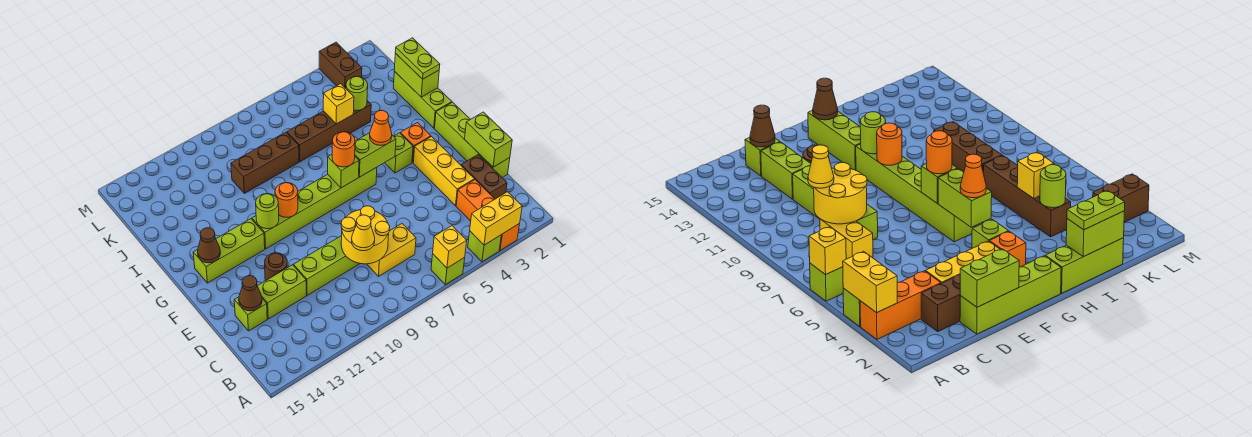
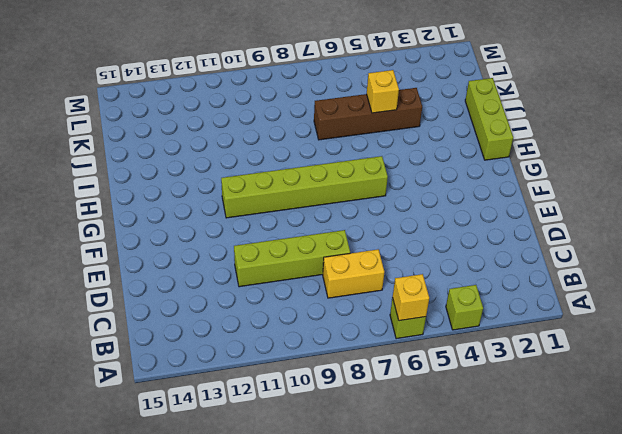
none -> orange brick A3:C3 level 1
none -> brown brick C2:D2 level 1
none -> lime brick D1:G1 level 1
none -> yellow brick D3:F3 level 1

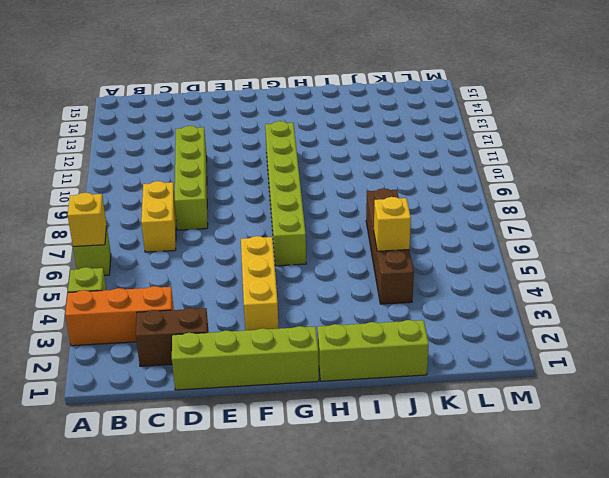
yellow brick F3:F5 level 1 -> yellow brick D3:F3 level 1
none -> lime brick D12:D13 level 1
none -> lime brick D14 level 1
none -> brown round brick E12 level 1
none -> orange brick G3 level 1

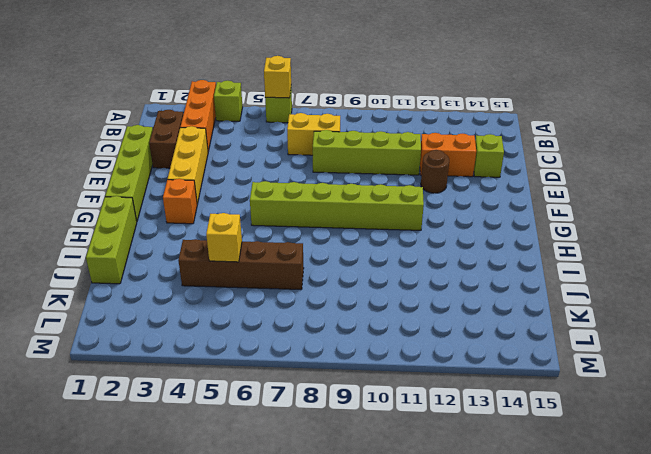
orange brick D12:D13 level 1 -> lime brick D12:D13 level 1
none -> lime brick G4 level 1
none -> lime brick G12:G14 level 1
none -> brown brick J8:J10 level 1
none -> brown brick L3:M3 level 1

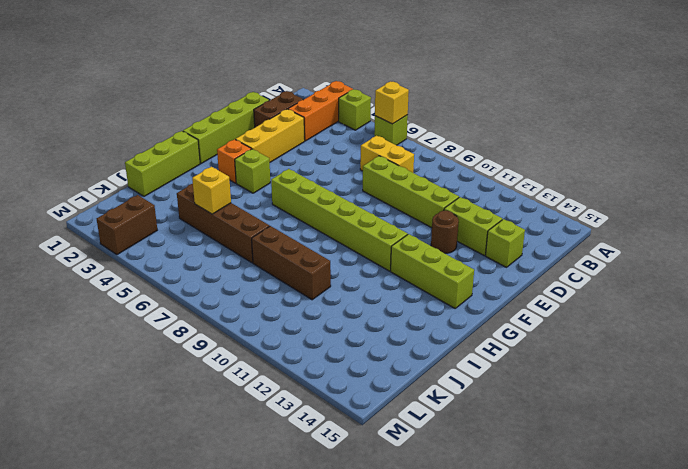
none -> yellow brick A3:A4 level 2
none -> yellow round brick C8:D9 level 2
none -> lime brick D1:E1 level 2
none -> brown cone D14 level 2

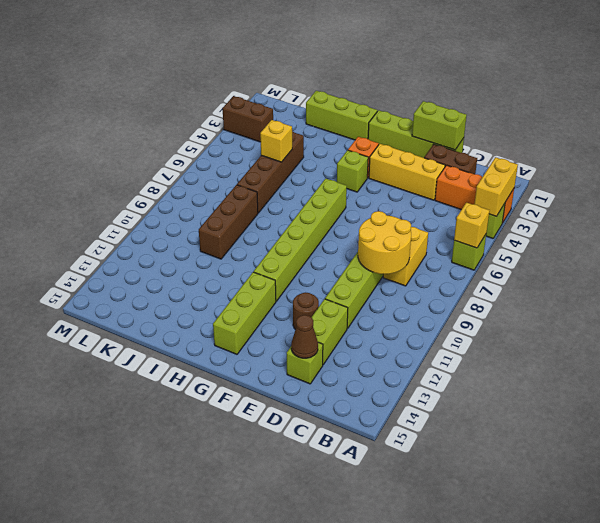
none -> lime brick G5:G6 level 2
none -> lime brick G7 level 2
none -> orange round brick G10 level 2
none -> lime round brick G11 level 2

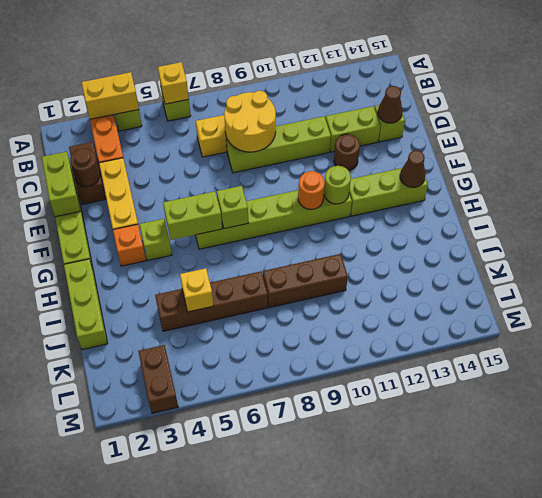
brown round brick D2 level 2 -> none
none -> lime brick I1:J1 level 2
none -> lime round brick J4 level 2
none -> yellow cone C9 level 3
none -> orange cone G5 level 3

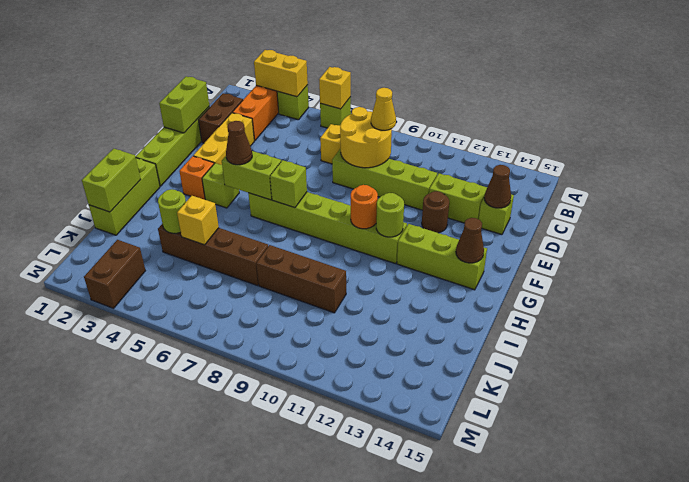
brown cone G5 level 3 -> orange cone G5 level 3
none -> orange round brick G7 level 3
none -> lime plate I1:J1 level 3

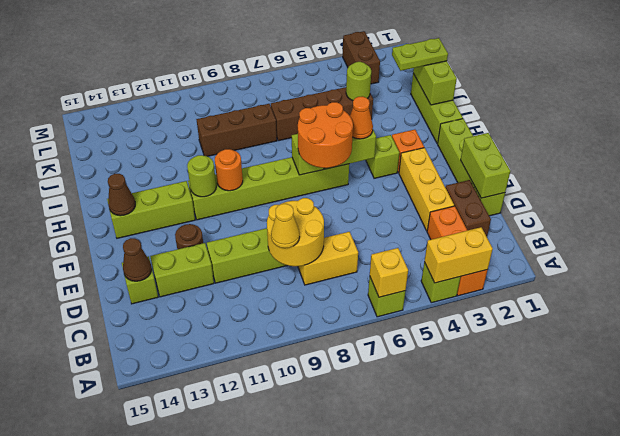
orange round brick F6:G7 level 3 -> orange round brick G7 level 3
lime plate J1:J2 level 3 -> lime plate I1:J1 level 3
none -> yellow brick J5 level 2

